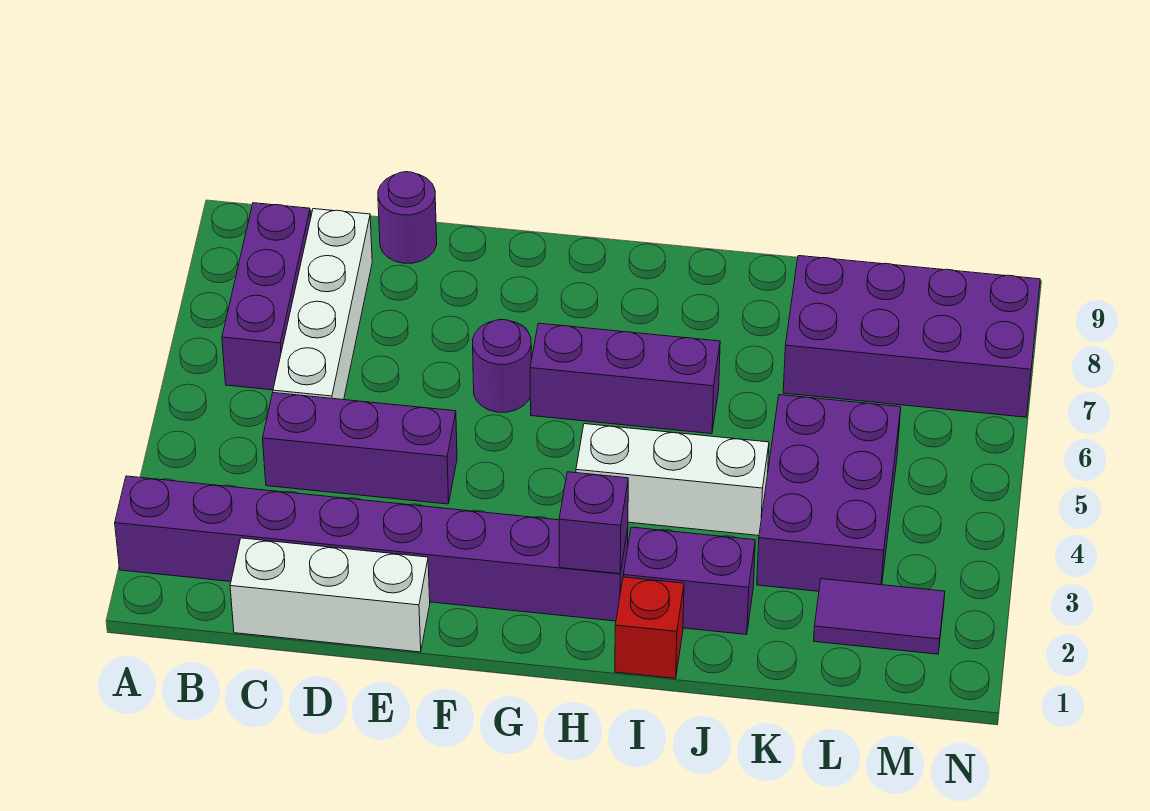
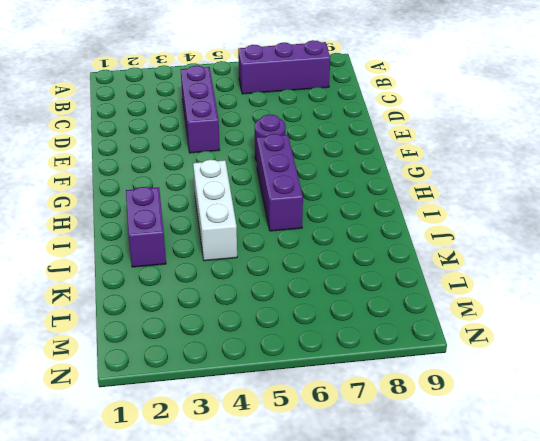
none -> purple brick A2:H2 level 1
none -> white brick C1:E1 level 1
none -> white brick C5:C8 level 1

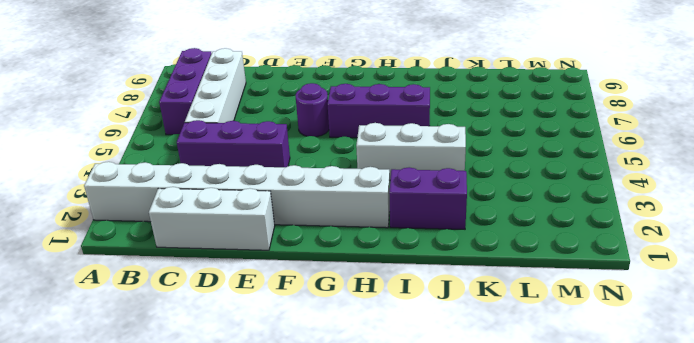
white brick A2:H2 level 1 -> purple brick A2:H2 level 1
none -> purple round brick D9 level 1
none -> red brick I1 level 1
none -> purple brick K3:L5 level 1

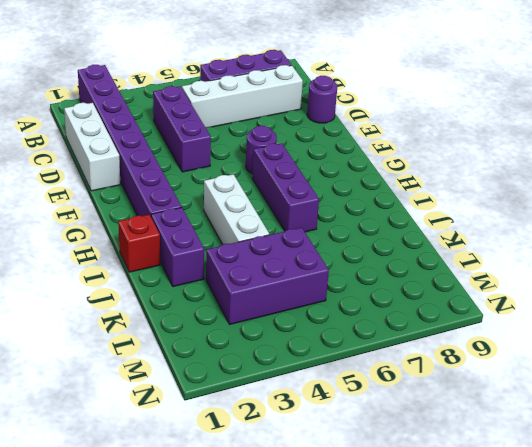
none -> purple brick K7:N8 level 1
none -> purple tile L2:M2 level 1
none -> purple brick H2 level 2

